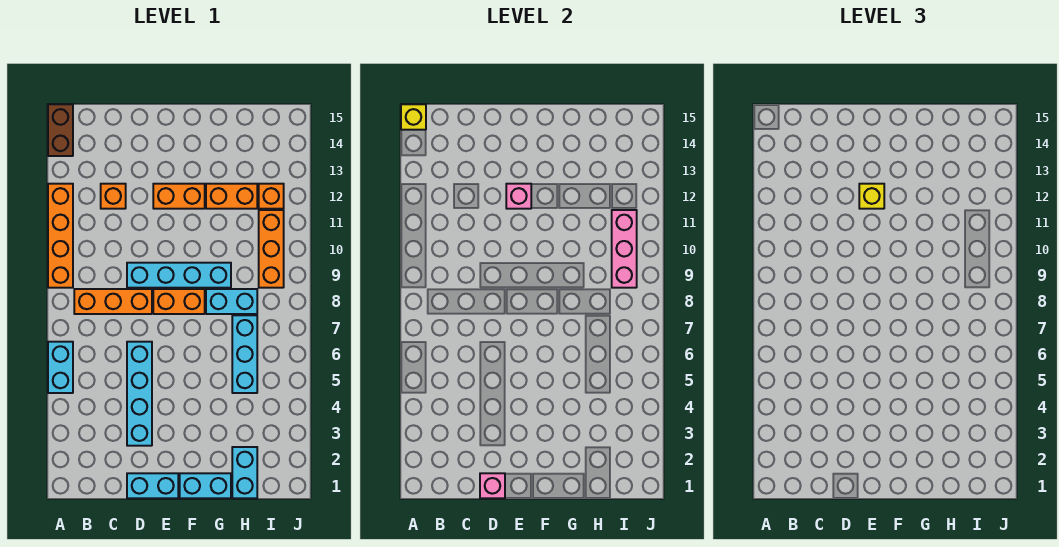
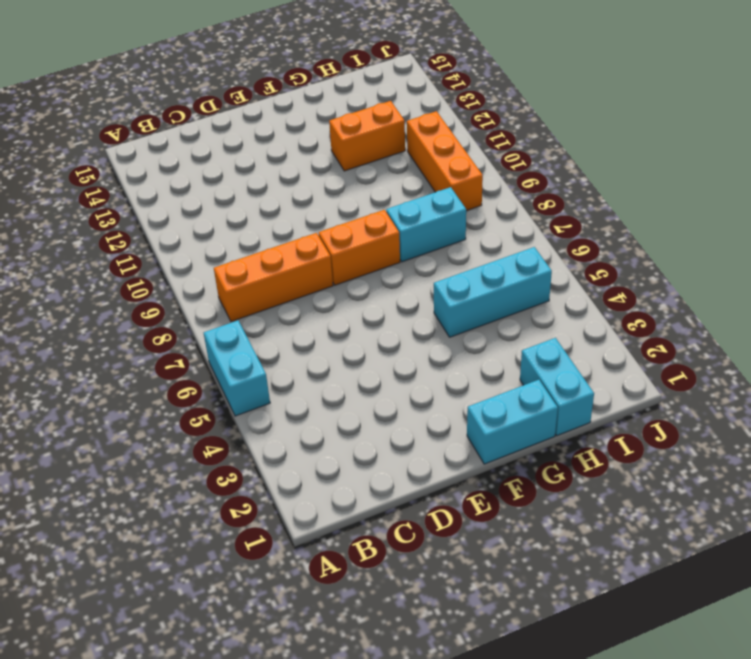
cyan brick G5:I5 level 1 -> cyan brick H5:H7 level 1
none -> orange brick A9:A12 level 1
none -> brown brick A14:A15 level 1
none -> orange brick C12 level 1

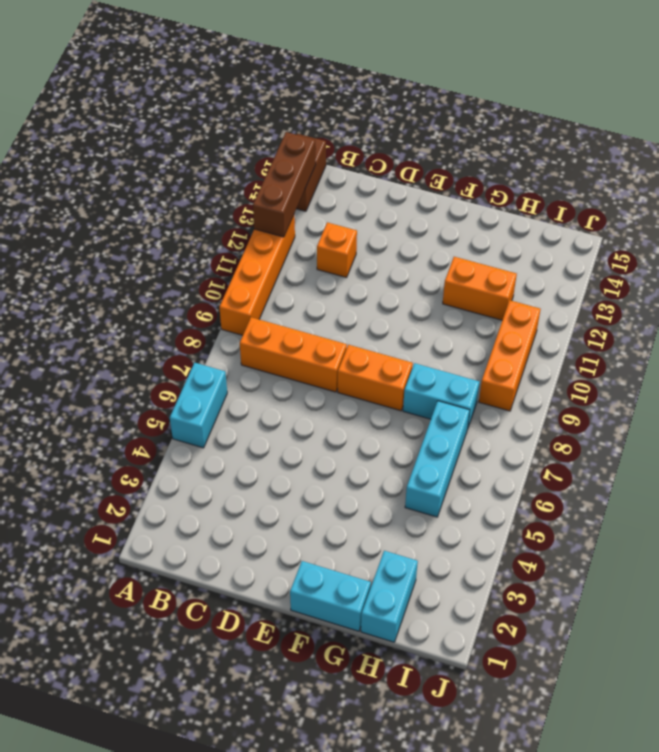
brown brick A12:A14 level 2 -> none
none -> cyan brick D1:E1 level 1
none -> cyan brick D3:D6 level 1
none -> cyan brick D9:G9 level 1

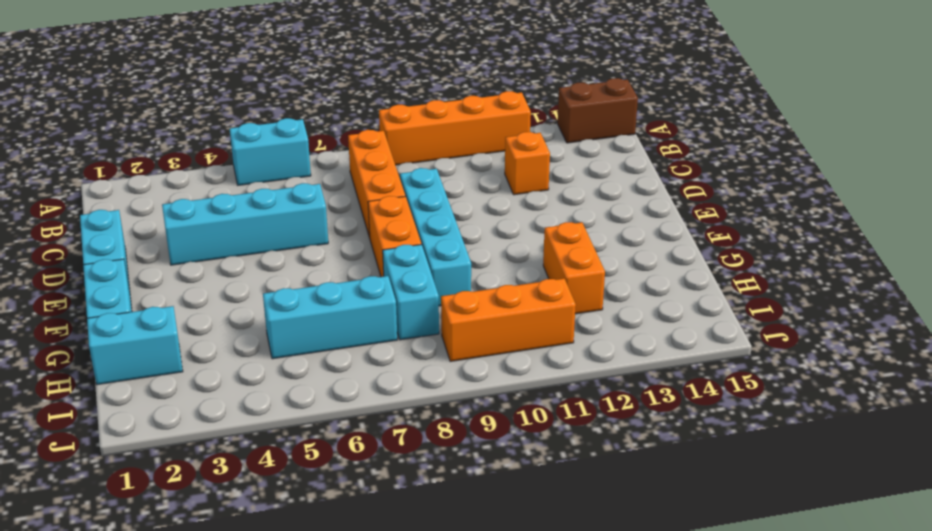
none -> orange brick E12:F12 level 1
none -> orange brick I12 level 1
none -> yellow brick A15 level 2

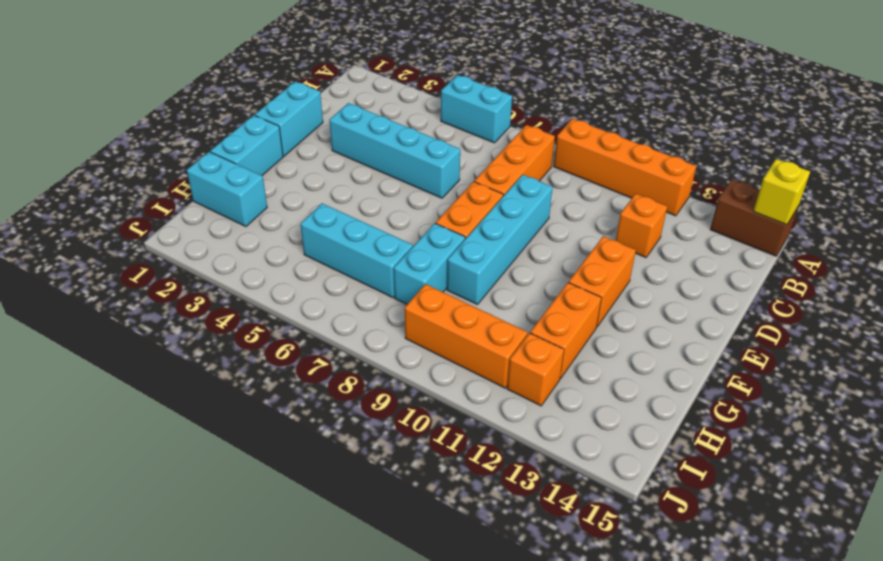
none -> pink brick D1 level 2
none -> pink brick E12 level 2
none -> pink brick I9:I11 level 2

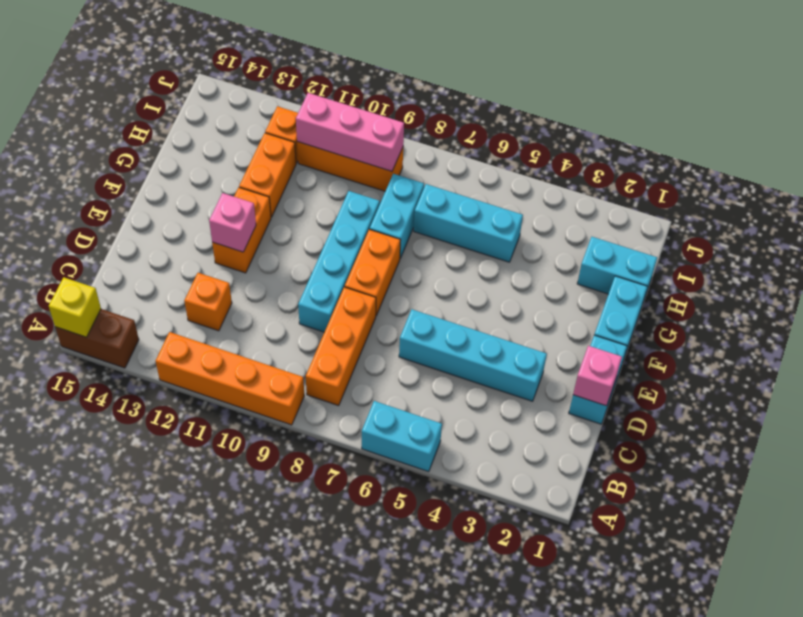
none -> yellow brick E12 level 3

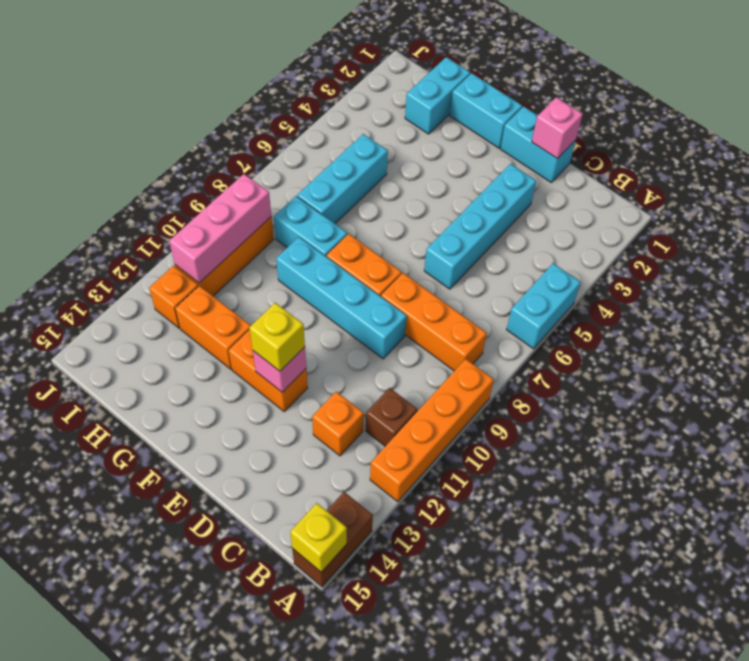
brown brick B11 level 1 -> none

